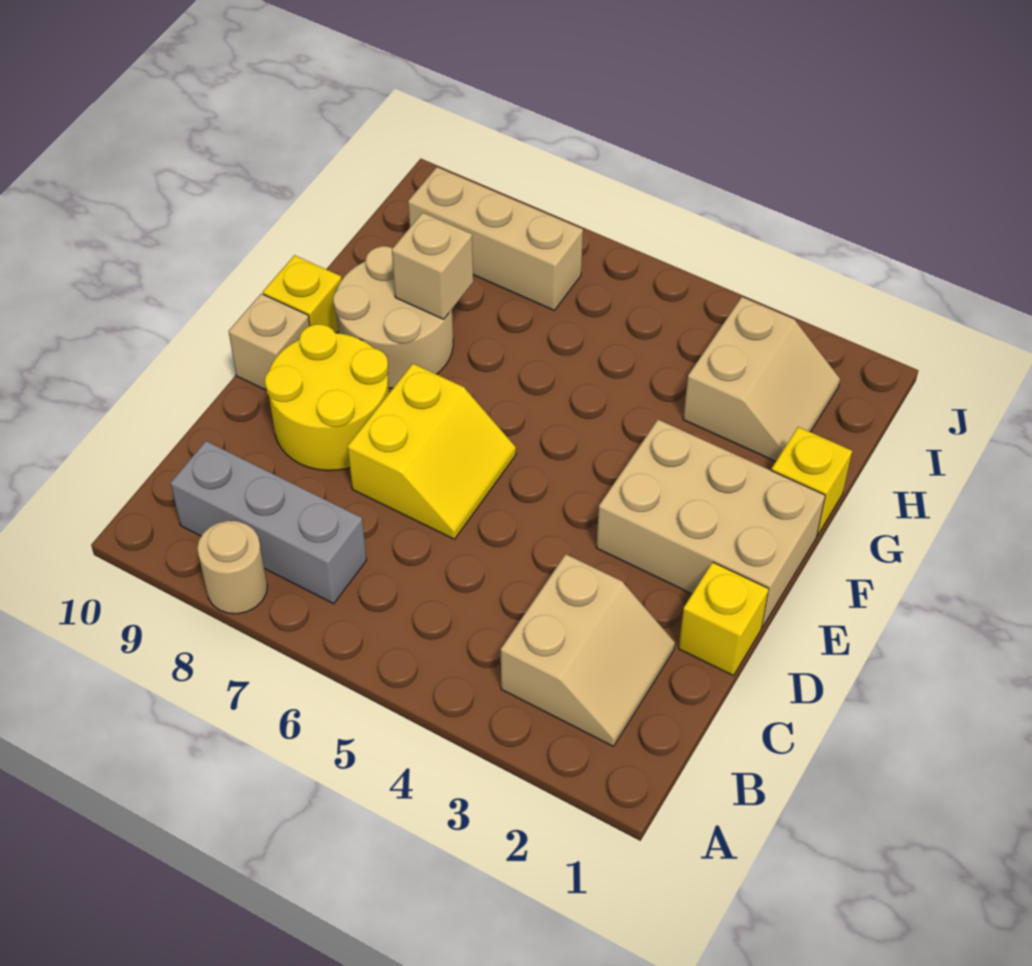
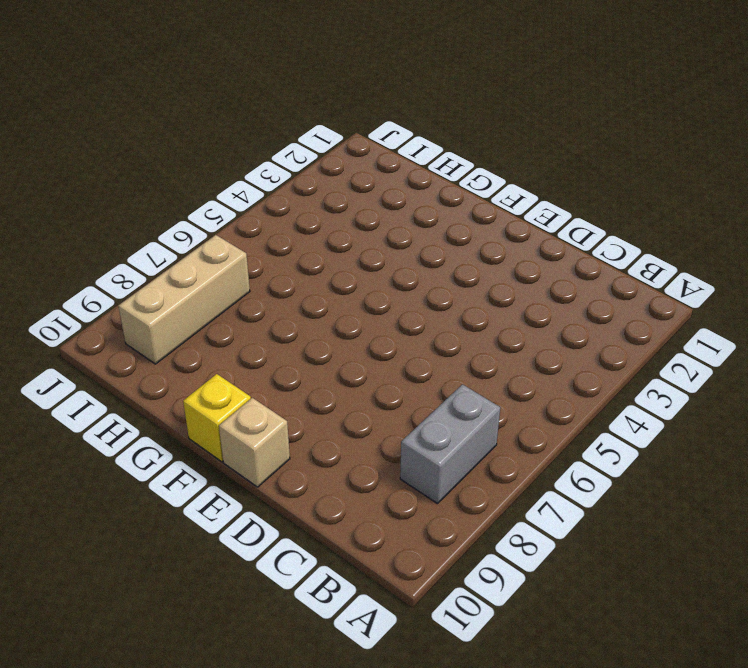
grey brick B7:B8 level 1 -> grey brick B7:B9 level 1
none -> tan round brick A8 level 1
none -> tan slope B2:C3 level 1 top 3
none -> yellow brick D1 level 1

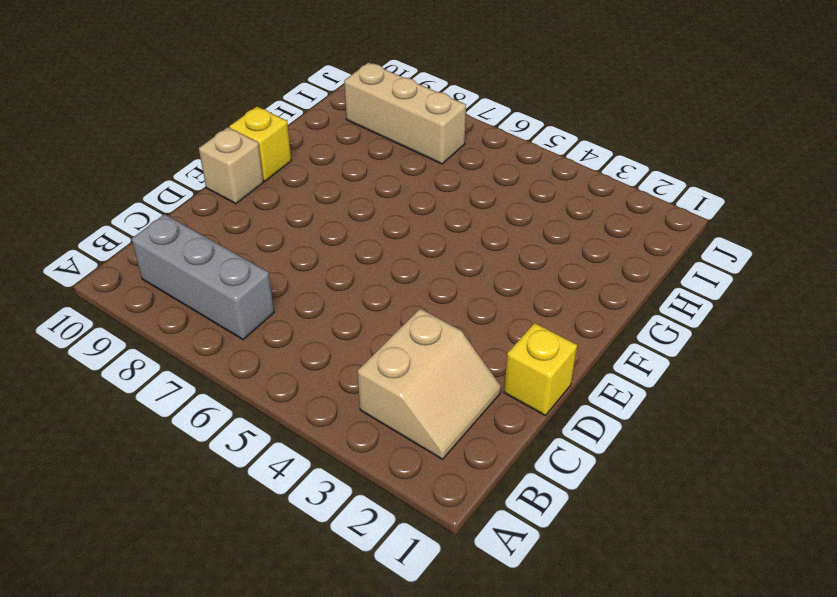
none -> tan round brick A8 level 1
none -> yellow slope D6:E7 level 1 top 7
none -> yellow round brick D8:E9 level 1

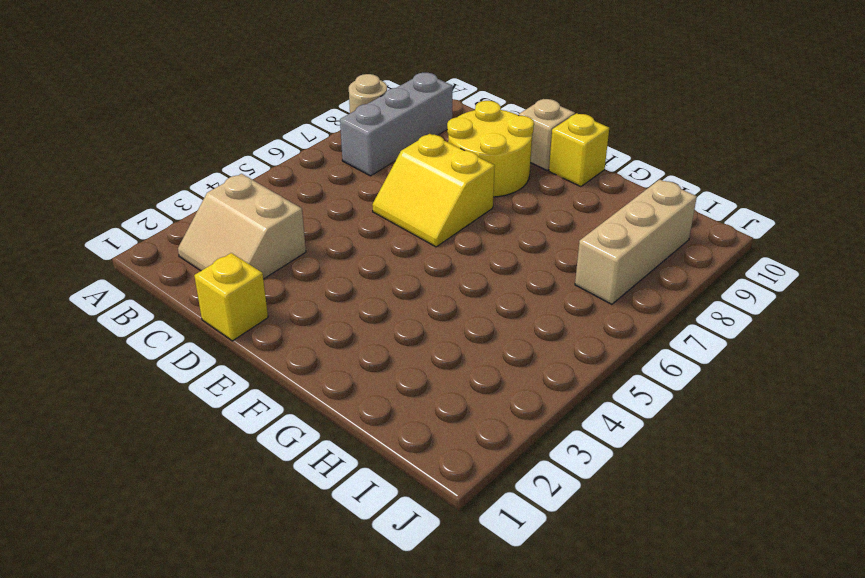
none -> tan brick E1:F3 level 1
none -> tan round brick F8:G9 level 1
none -> yellow brick G1 level 1

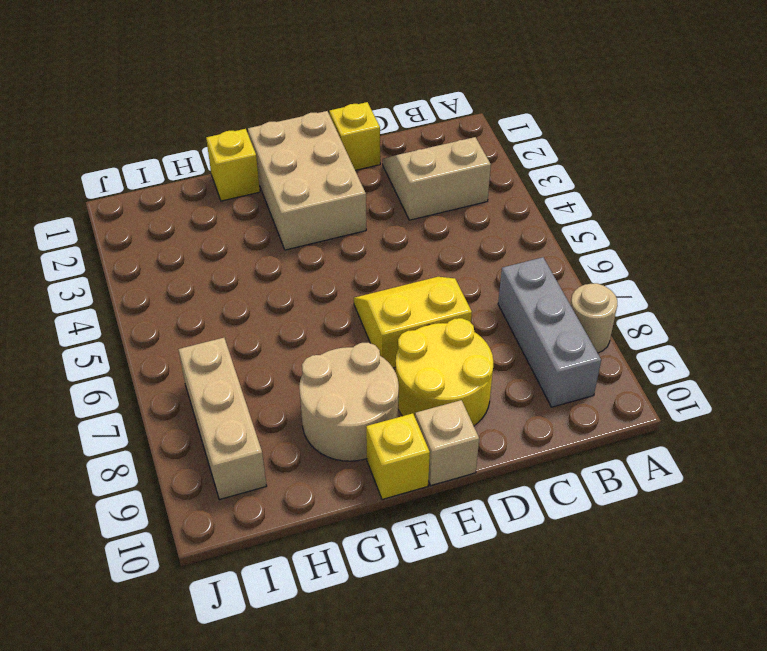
none -> tan slope H2:I3 level 1 top 3
none -> tan brick G8 level 2

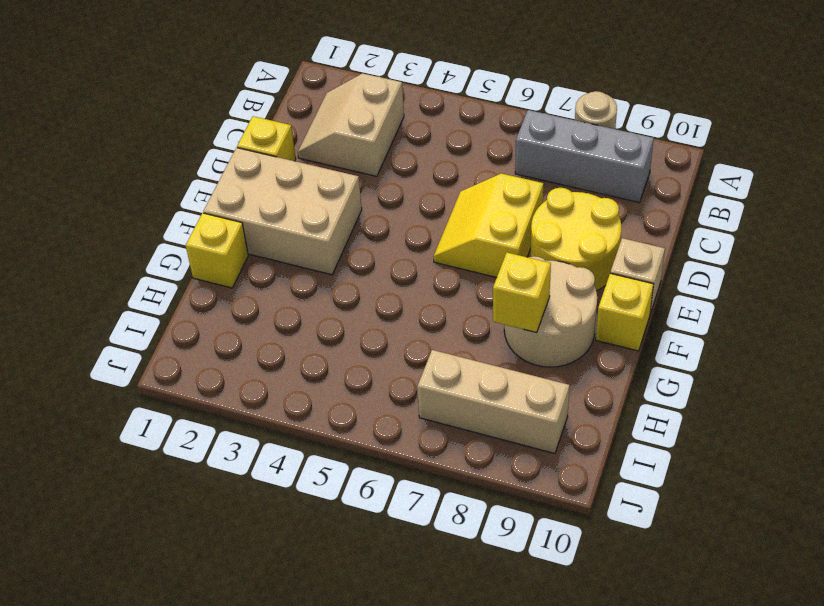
yellow brick G8 level 2 -> tan brick G8 level 2
none -> tan slope H2:I3 level 1 top 3

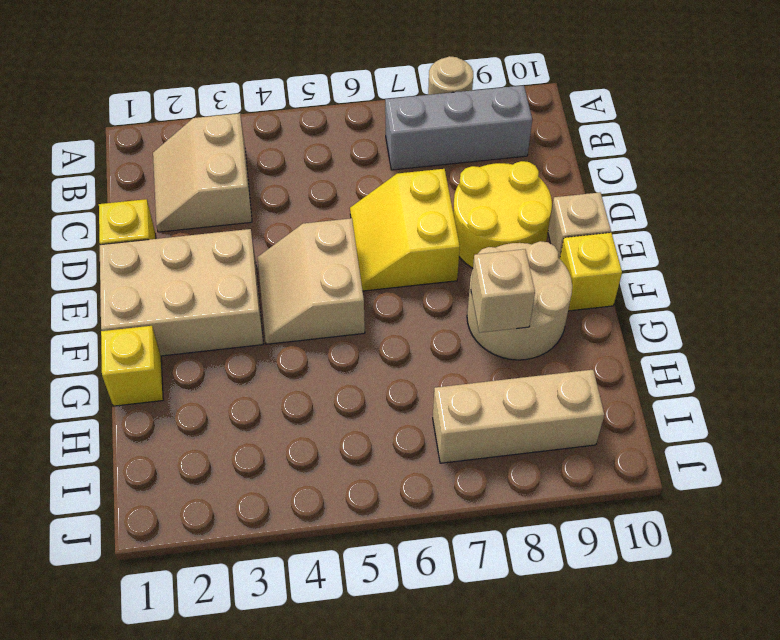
tan slope E4:F5 level 1 top 5 -> tan slope H2:I3 level 1 top 3

